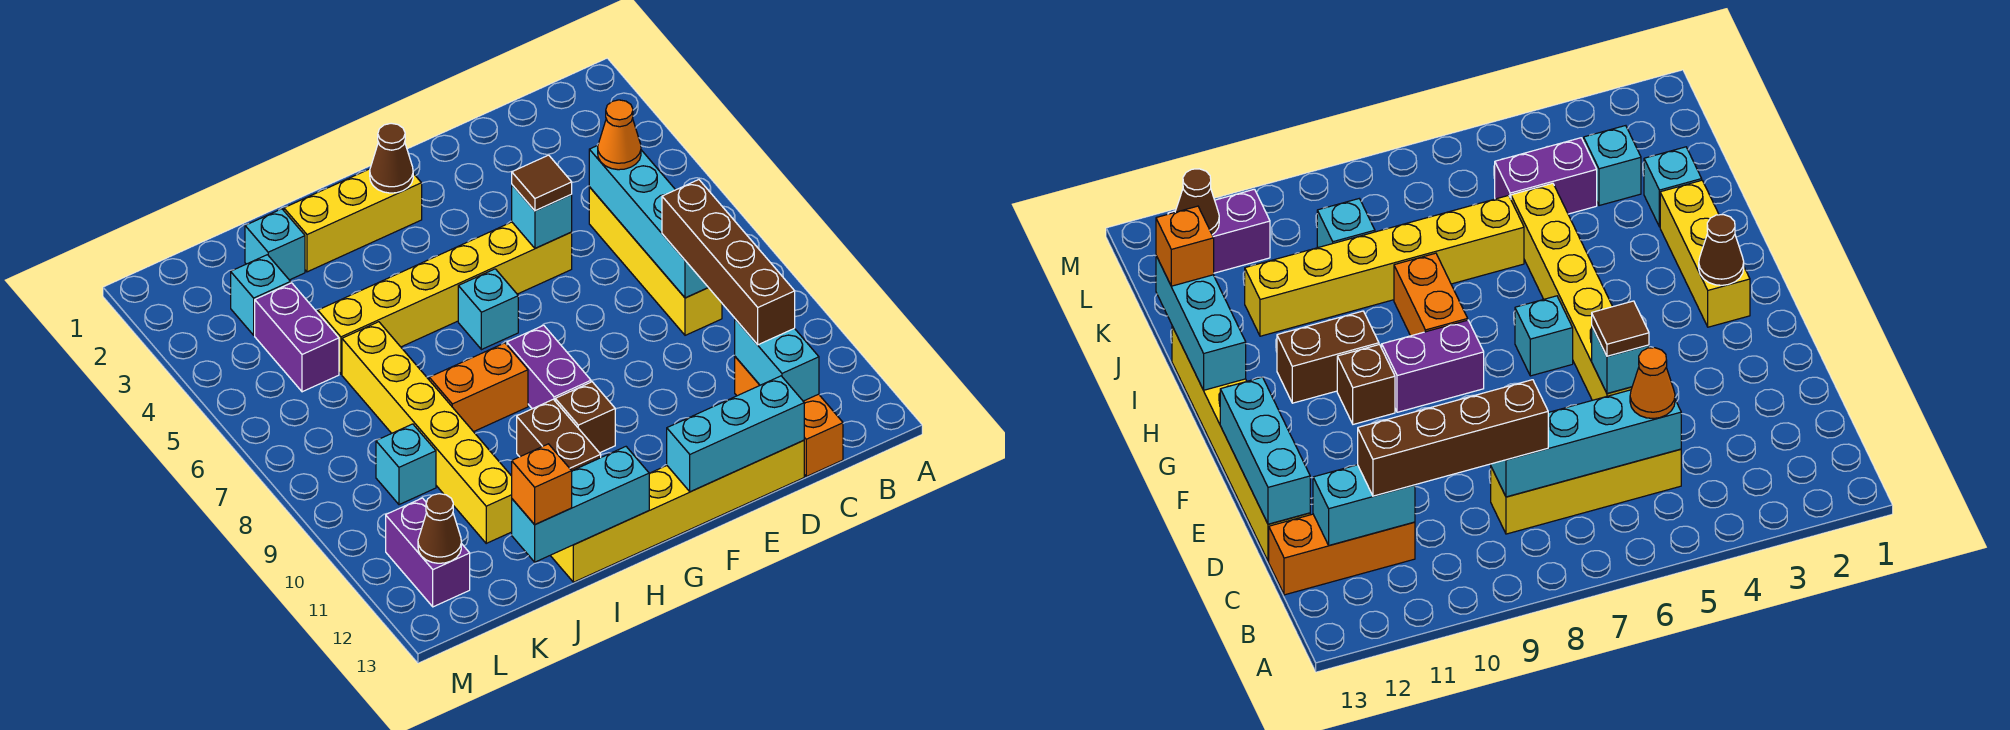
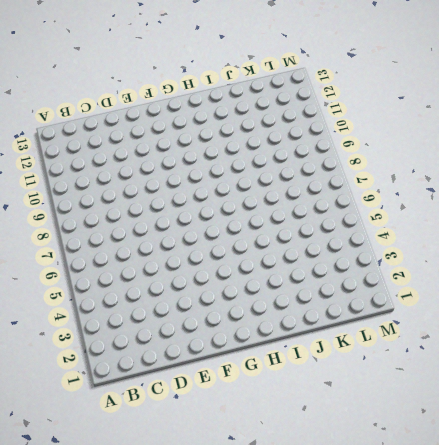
none -> yellow brick C5:C8 level 1
none -> orange brick C11:C13 level 1
none -> yellow brick D13:I13 level 1

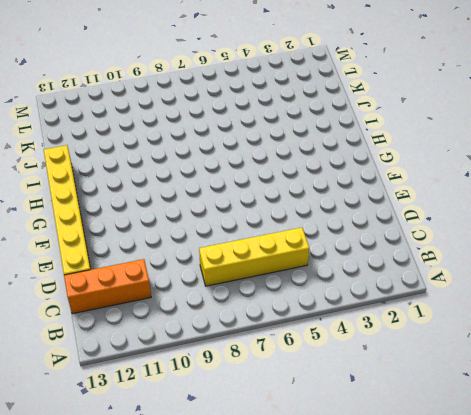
none -> yellow brick E5:J5 level 1
none -> yellow brick G2:I2 level 1
none -> cyan brick G6 level 1

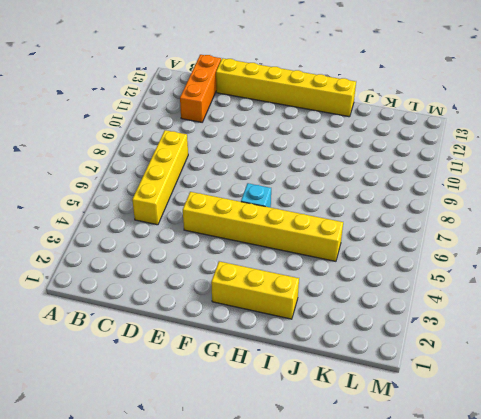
none -> purple brick G8:G9 level 1
none -> brown brick G10 level 1
none -> orange brick H8:I8 level 1

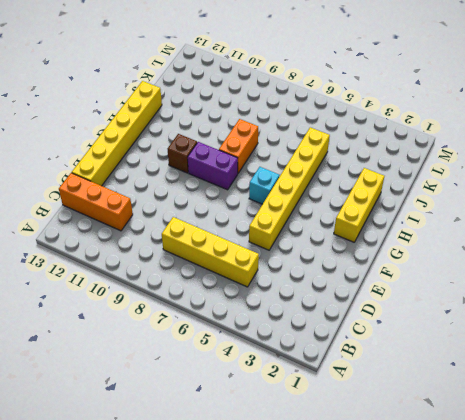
none -> brown brick H10:H11 level 1
none -> cyan brick J2 level 1
none -> yellow brick J6:J11 level 1

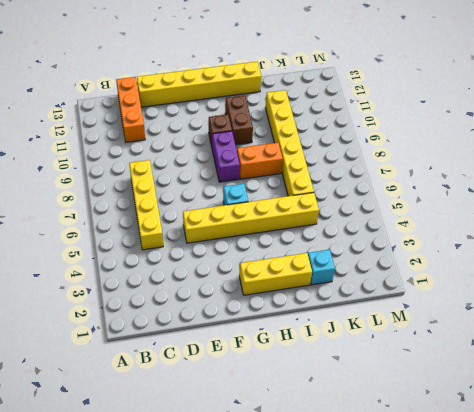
none -> cyan brick K3 level 1
none -> purple brick K4:K5 level 1
none -> cyan brick K9 level 1

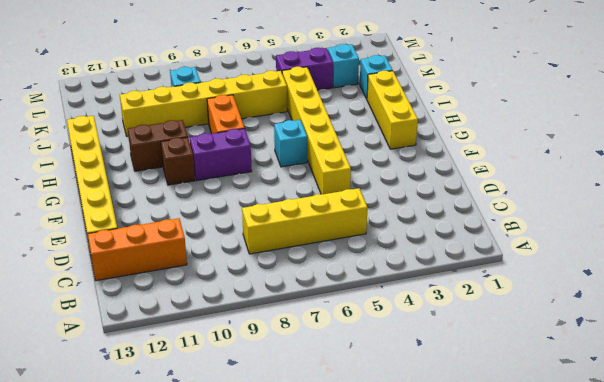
none -> purple brick L11:L12 level 1
none -> cyan brick C5:C8 level 2
none -> cyan brick C11:C12 level 2

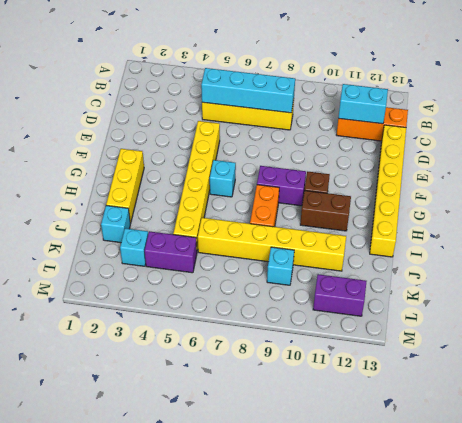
none -> cyan brick D13:F13 level 2
none -> cyan brick E5 level 2
none -> brown cone G2 level 2

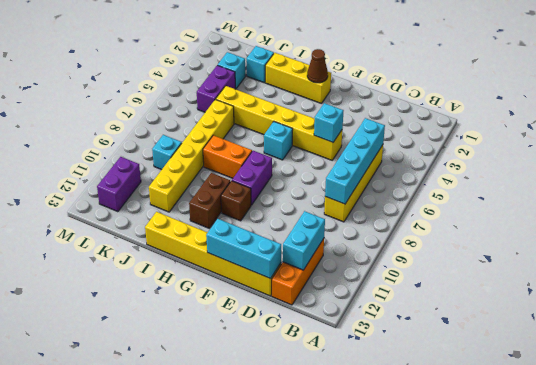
none -> cyan brick H13:J13 level 2
none -> brown cone L12 level 2
none -> orange cone C5 level 3

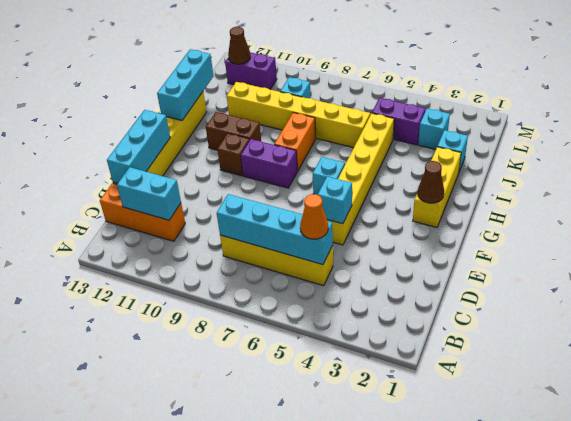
none -> brown brick C8:C11 level 3
none -> brown tile E5 level 3
none -> orange brick J13 level 3

